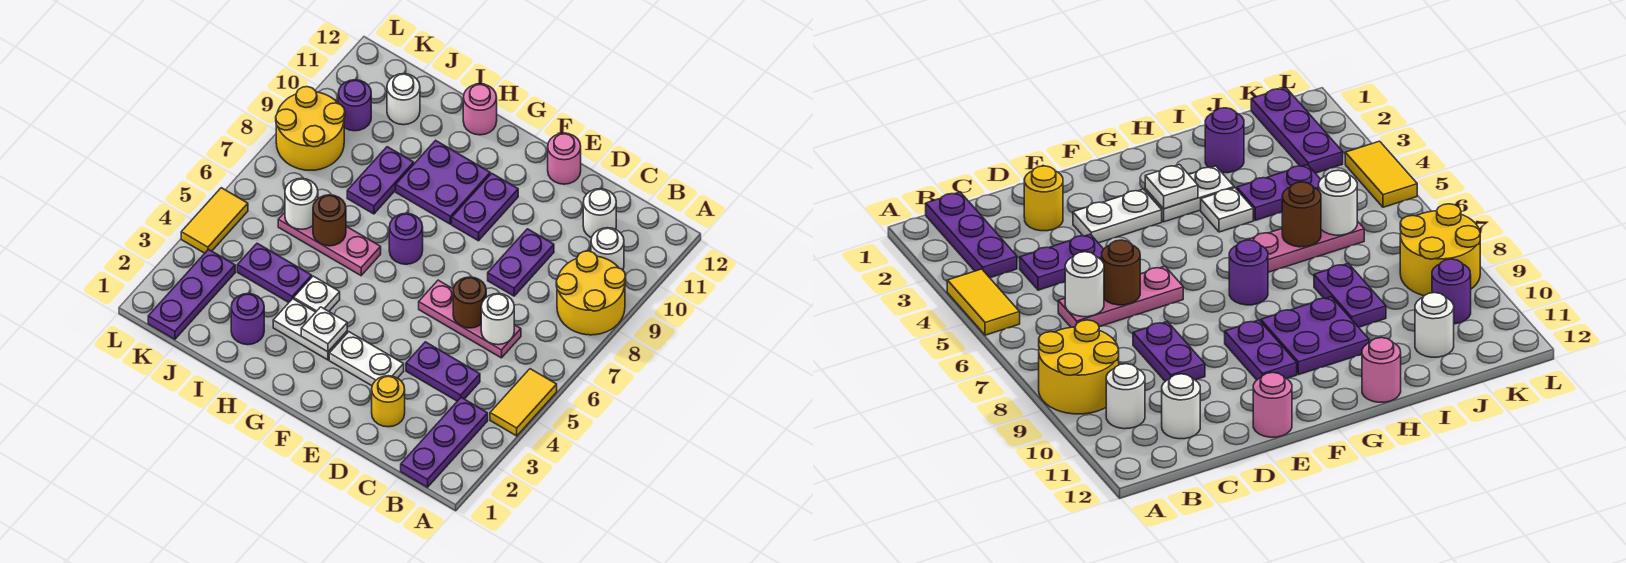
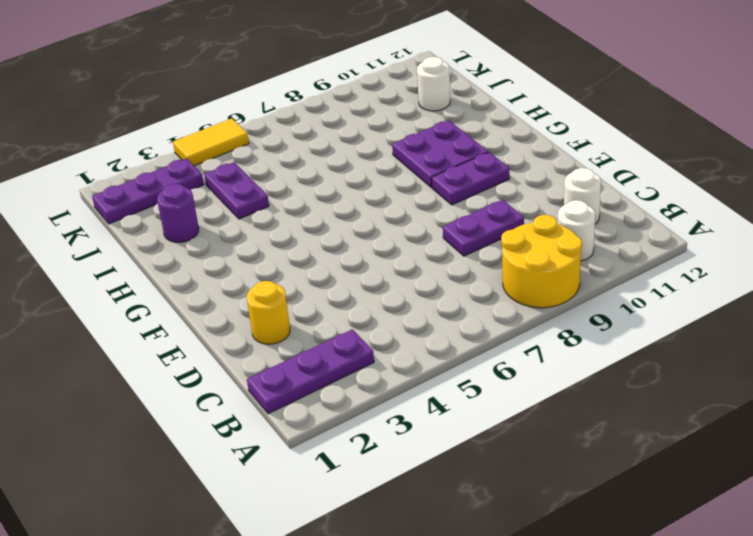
none -> yellow tile A4:A5 level 1
none -> purple plate C4:D4 level 1
none -> pink plate C6:E6 level 1
none -> white plate E3:F3 level 1

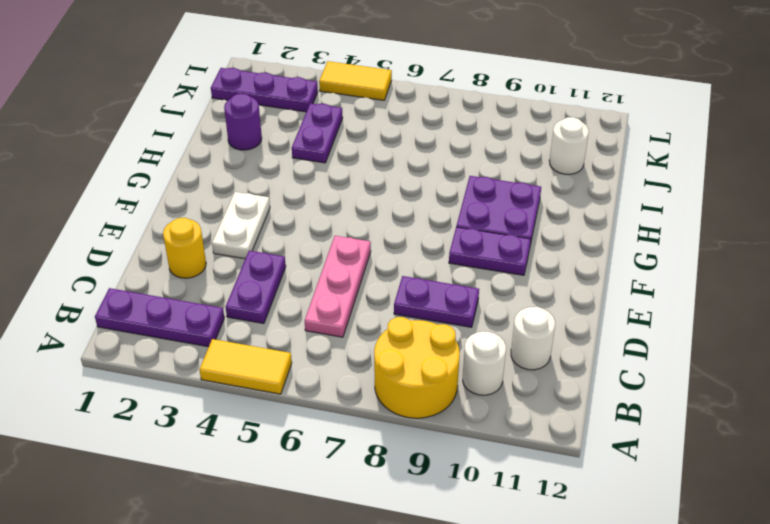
none -> pink round brick E12 level 1
none -> white plate G3:H3 level 1
none -> purple round brick G7 level 1
none -> white plate H4 level 1

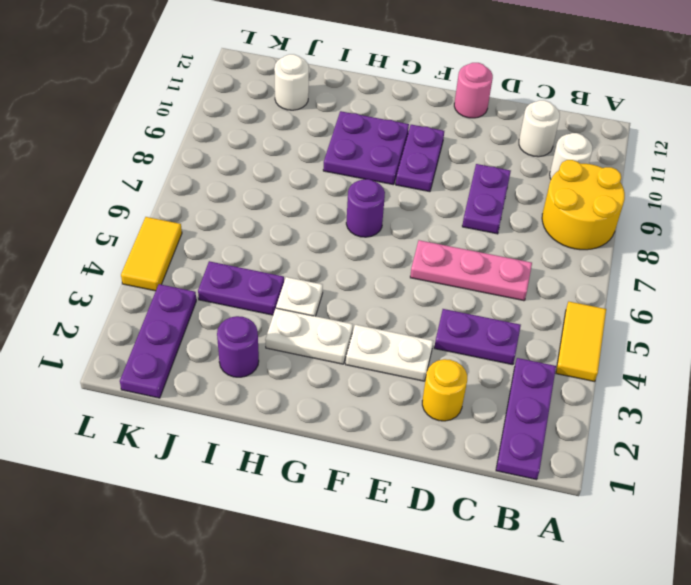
none -> pink plate H6:J6 level 1
none -> pink round brick H12 level 1
none -> purple plate I8:I9 level 1
none -> yellow round brick K8:L9 level 1

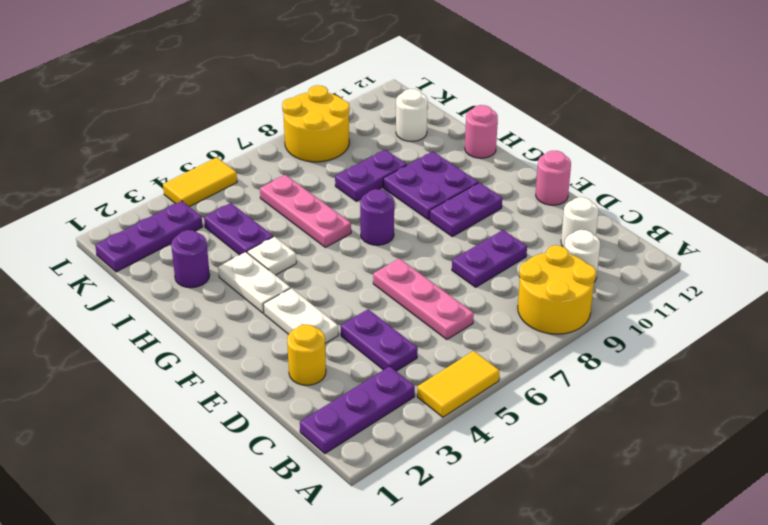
none -> purple round brick K10 level 1
none -> white round brick C6 level 2
none -> brown round brick D6 level 2
none -> white plate G3 level 2

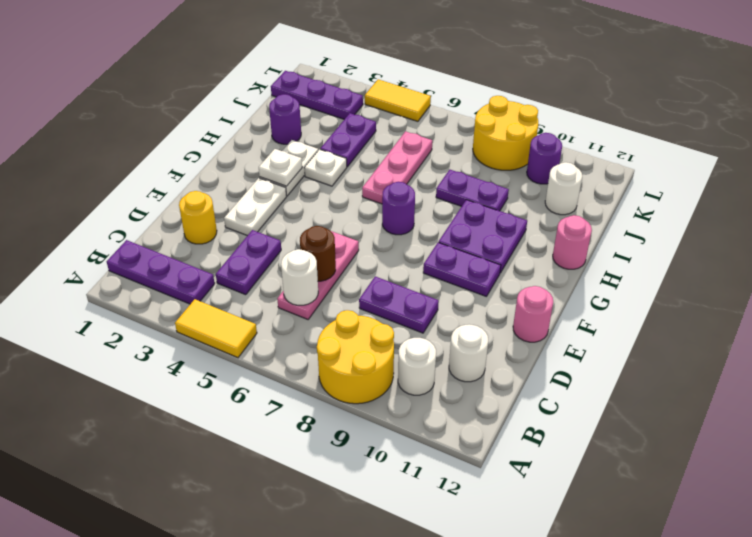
none -> brown round brick I6 level 2
none -> white round brick J6 level 2

